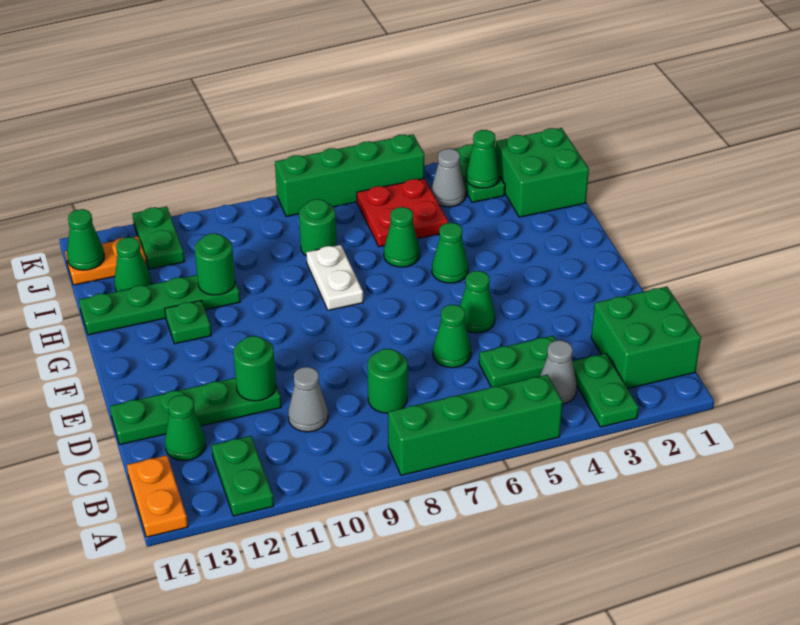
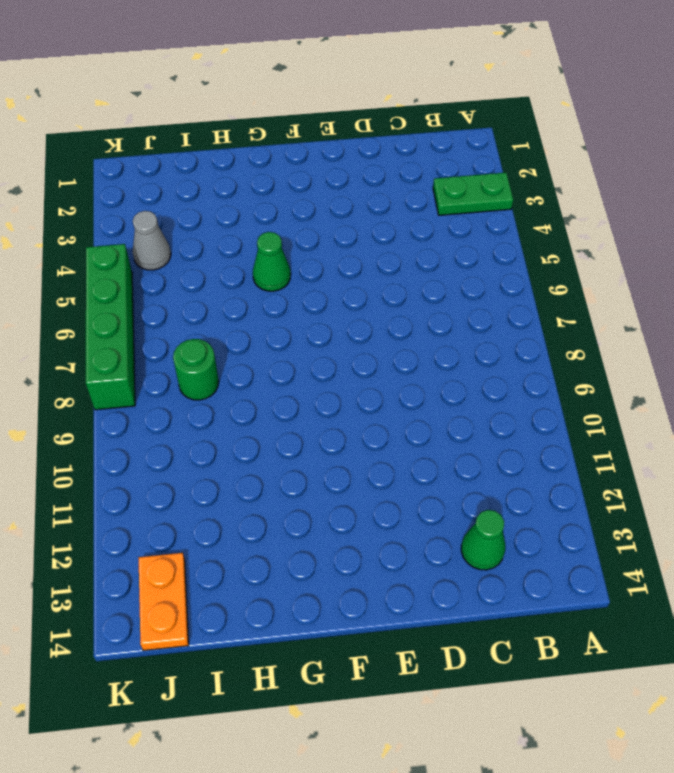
none -> green brick A5:A8 level 1
none -> green plate A12:B12 level 1
none -> orange plate A14:B14 level 1
none -> green brick B1:C2 level 1

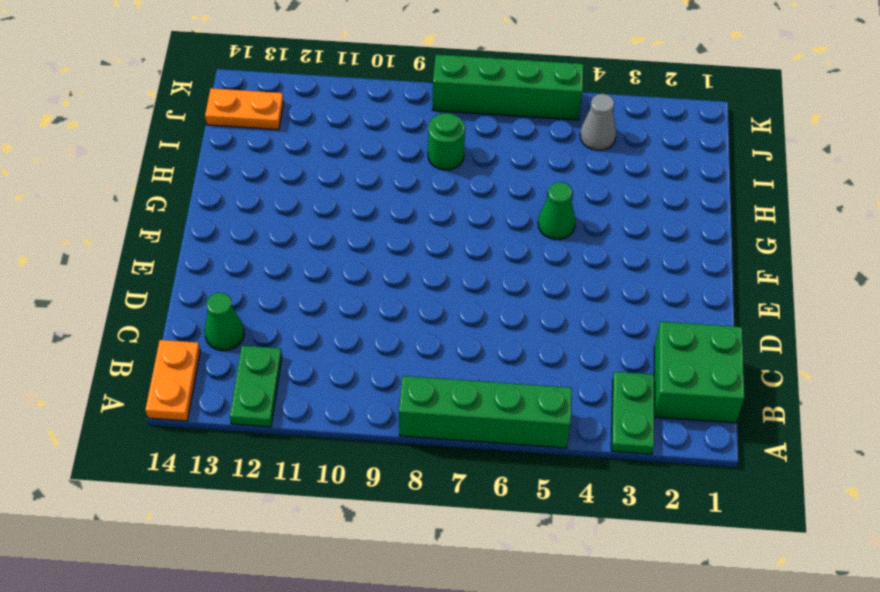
none -> grey cone B4 level 1
none -> green plate C4:C5 level 1
none -> green round brick C8 level 1
none -> grey cone C10 level 1

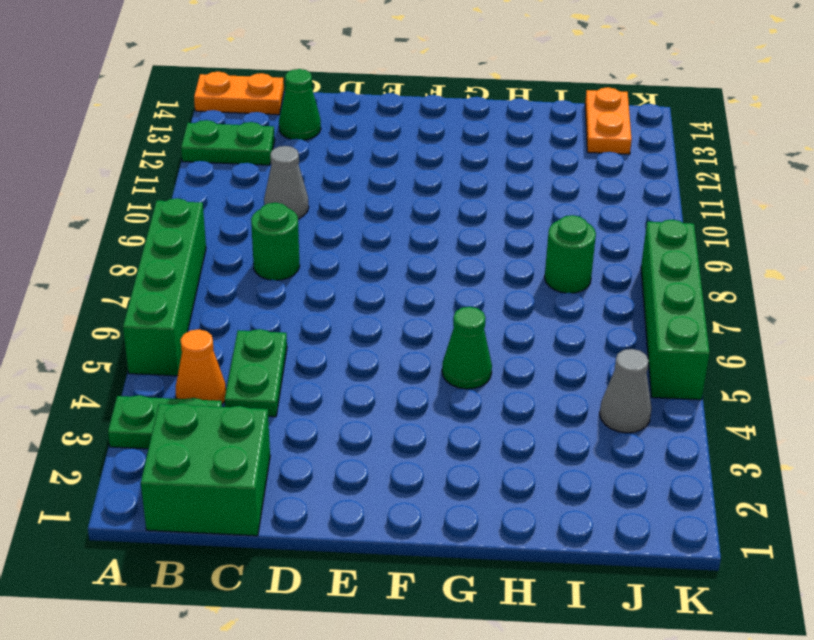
orange cone B4 level 1 -> grey cone B4 level 1
none -> green cone D6 level 1
none -> green plate D11:D14 level 1
none -> green cone E5 level 1
none -> white plate G8:H8 level 1

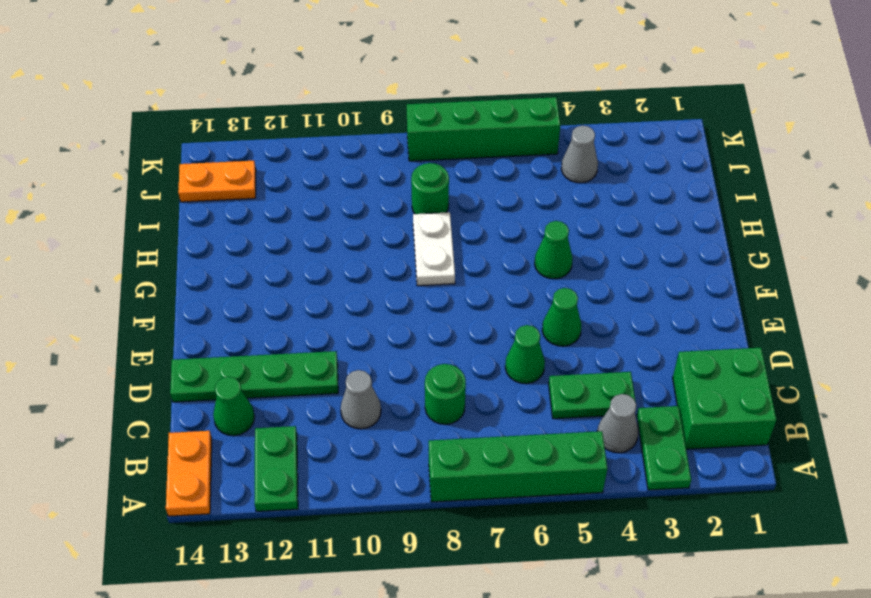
none -> green plate G12 level 1
none -> green cone H6 level 1
none -> green plate H11:H14 level 1
none -> green brick I1:J2 level 1

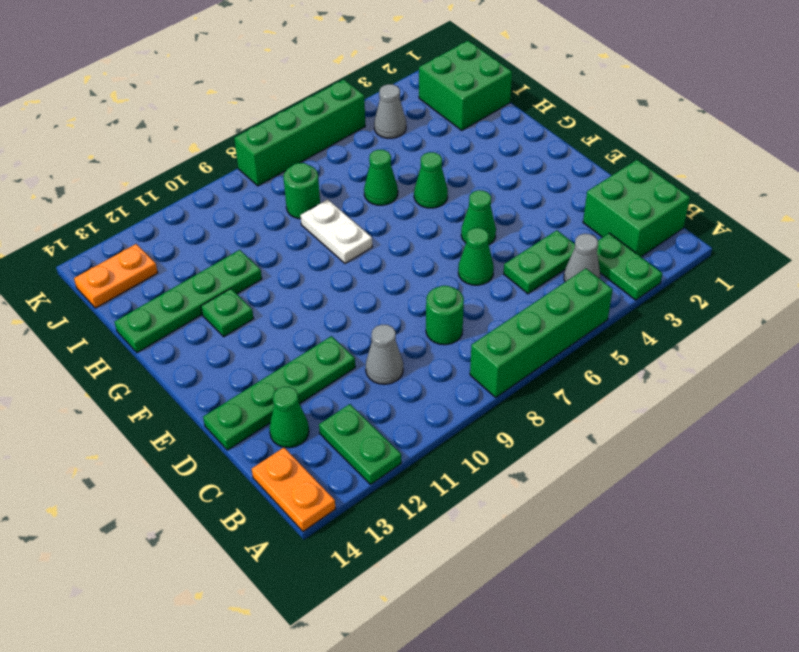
none -> red plate I5:J6 level 1
none -> green cone I13 level 1
none -> green plate J3:K3 level 1
none -> green plate J12:K12 level 1

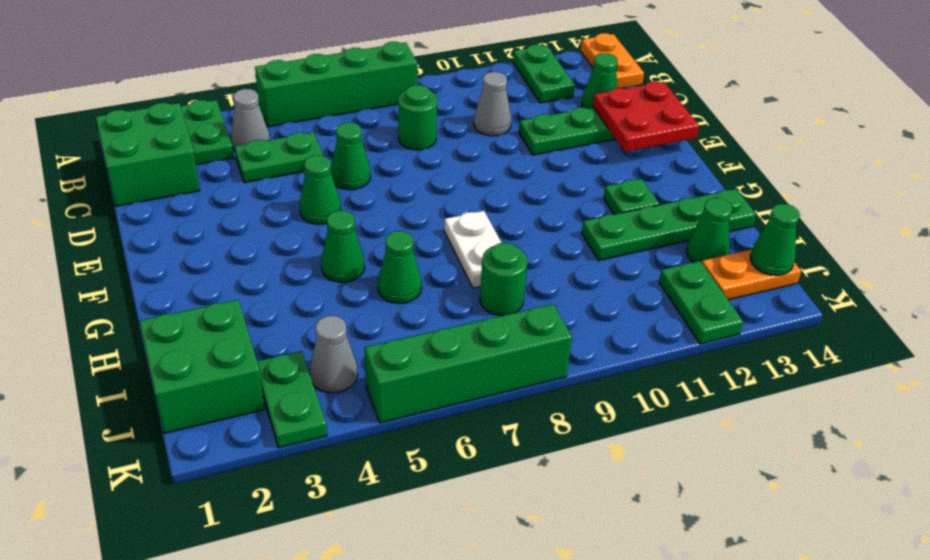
red plate D13:E14 level 2 -> red plate I5:J6 level 1
none -> green round brick D11 level 2
none -> green round brick H11 level 2
none -> green cone J3 level 2

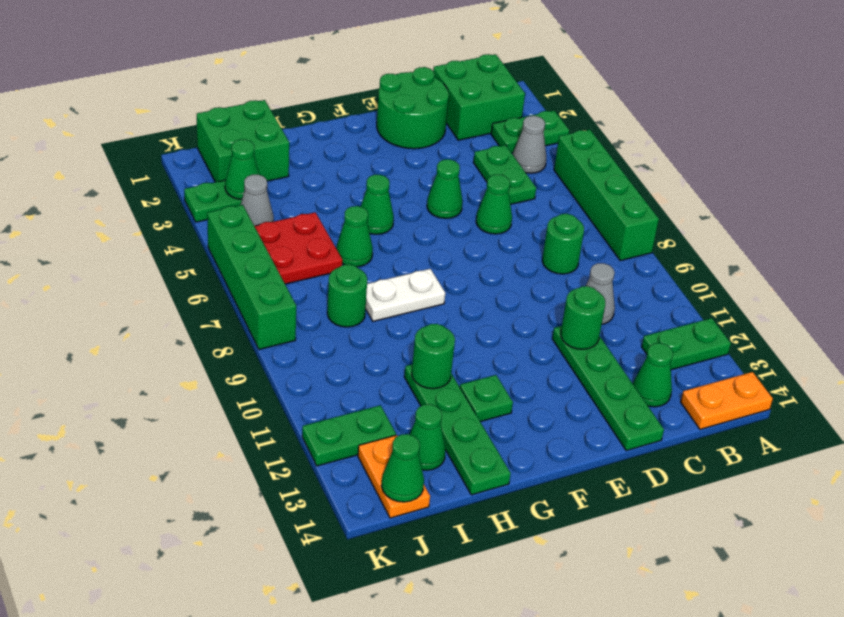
green round brick D1:E2 level 1 -> none

